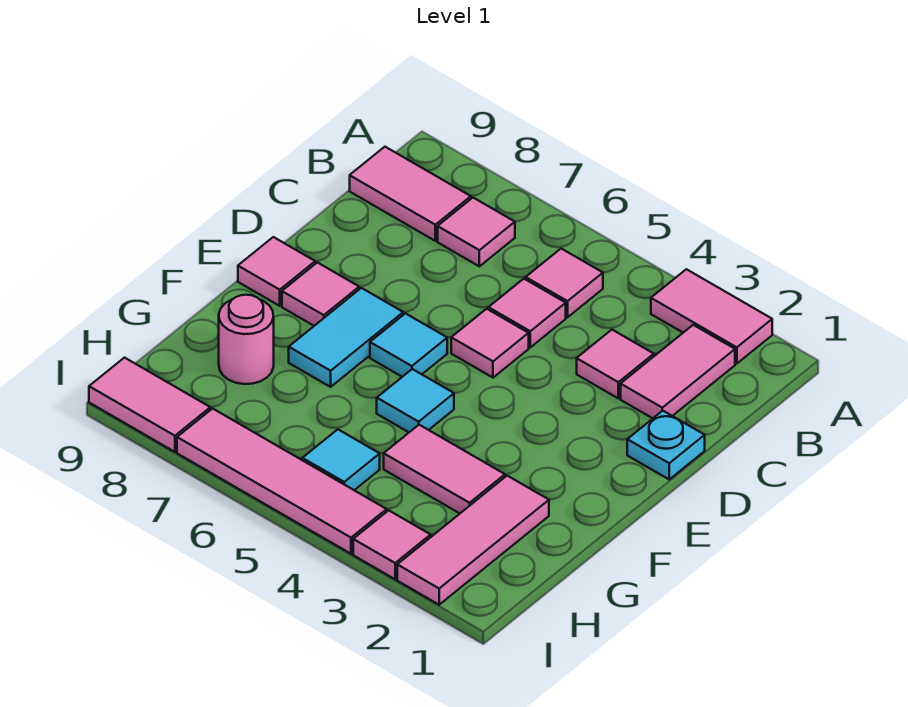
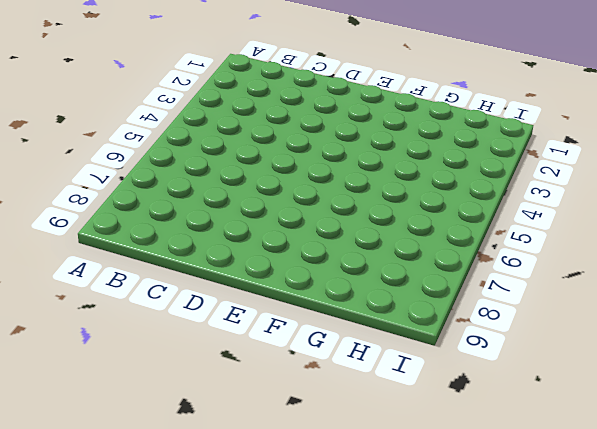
none -> pink tile A2:A3 level 1
none -> pink tile B2:C2 level 1
none -> pink tile B5 level 1

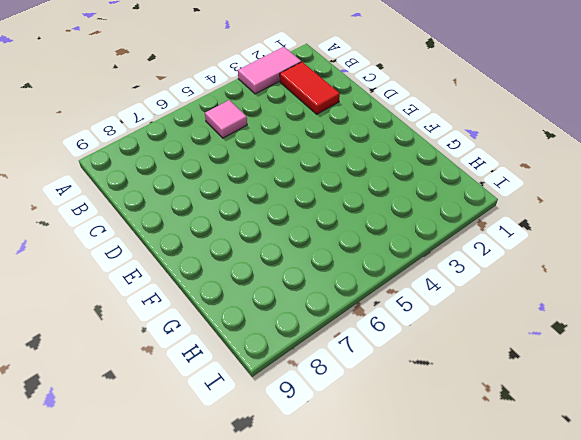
red tile B2:C2 level 1 -> pink tile B2:C2 level 1
none -> pink tile B7 level 1
none -> pink tile B8:B9 level 1
none -> pink tile C3 level 1

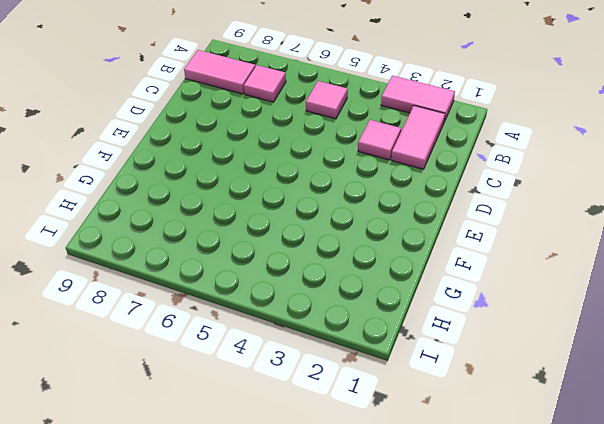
none -> pink tile C5 level 1
none -> cyan plate D1 level 1
none -> pink tile D5 level 1

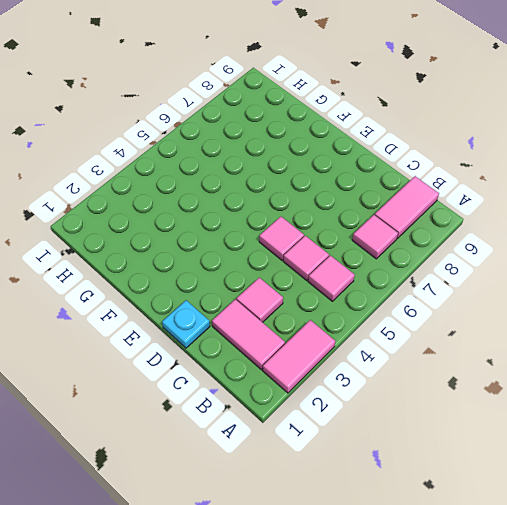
none -> cyan tile E6 level 1
none -> cyan tile E7:F7 level 1
none -> pink tile E8 level 1

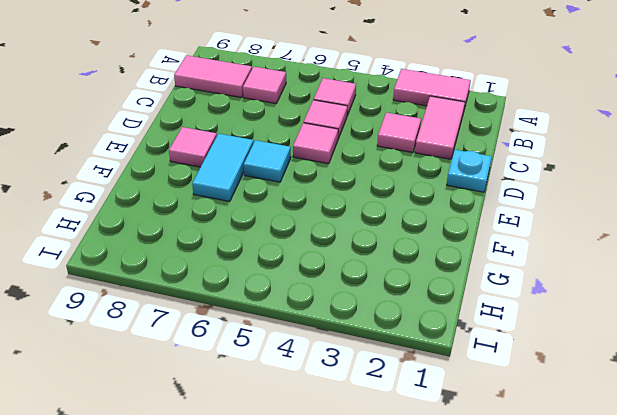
none -> pink tile E9 level 1
none -> cyan tile F5 level 1
none -> pink tile G2:I2 level 1

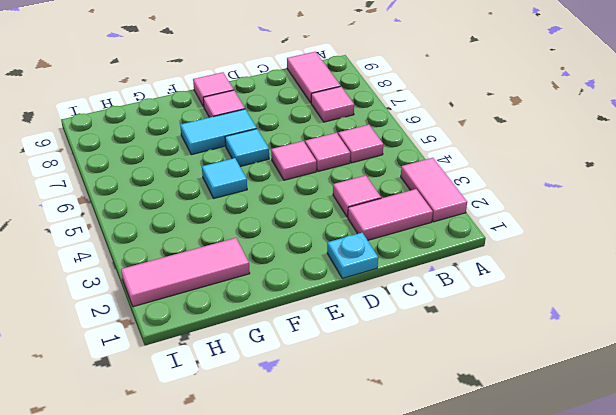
none -> pink tile G3:G4 level 1
none -> pink round brick G8 level 1
none -> cyan tile H5 level 1

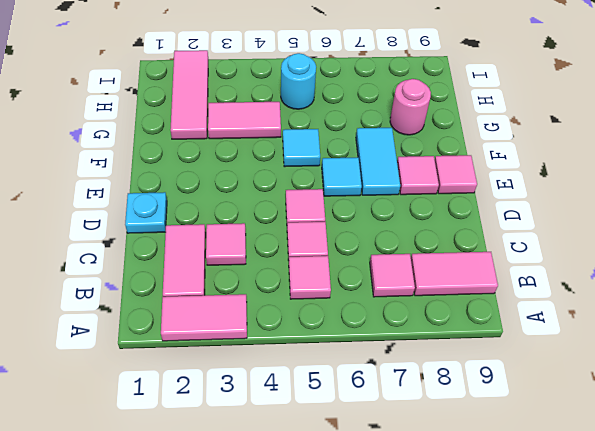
cyan round brick H5 level 1 -> cyan tile H5 level 1
none -> pink tile I3 level 1
none -> pink tile I4:I7 level 1
none -> pink tile I8:I9 level 1

